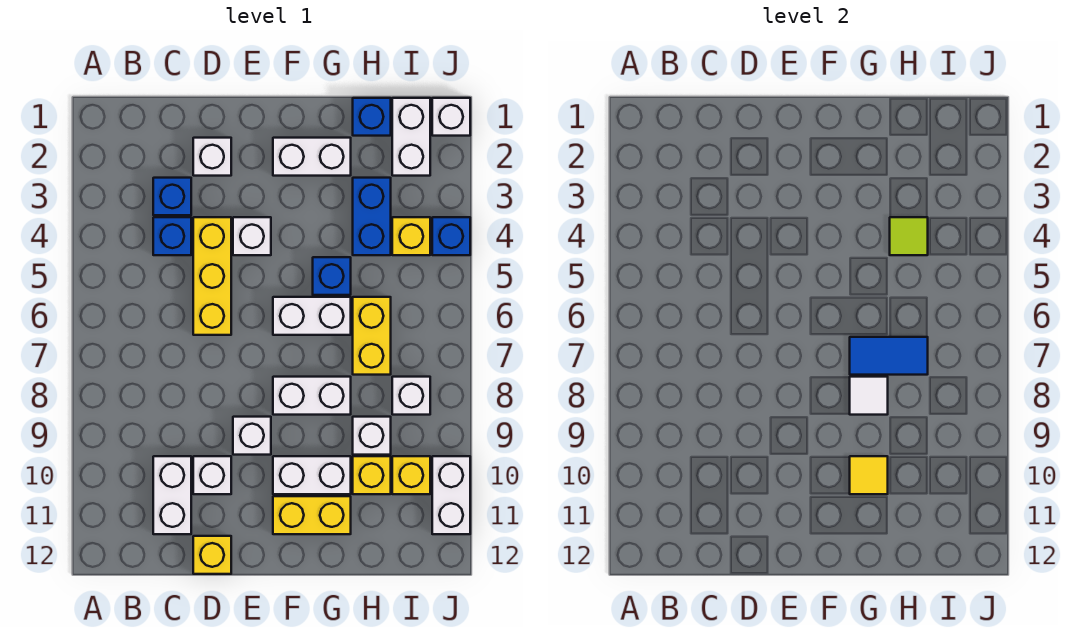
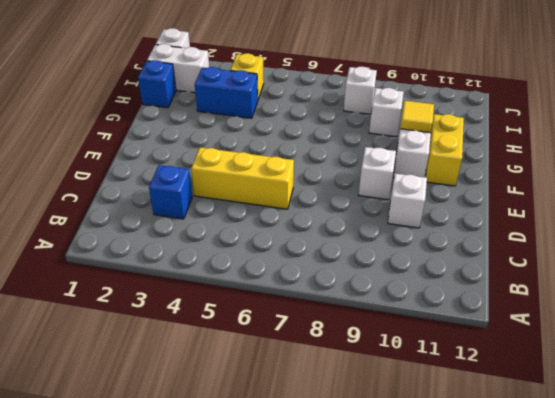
none -> blue brick C4 level 1
none -> white brick C10:C11 level 1
none -> white brick D2 level 1
none -> yellow brick D12 level 1

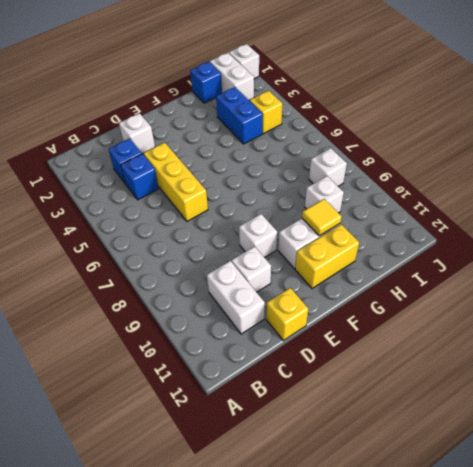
none -> white brick E4 level 1
none -> white brick F2:G2 level 1
none -> white brick F6:G6 level 1
none -> white brick F8:G8 level 1

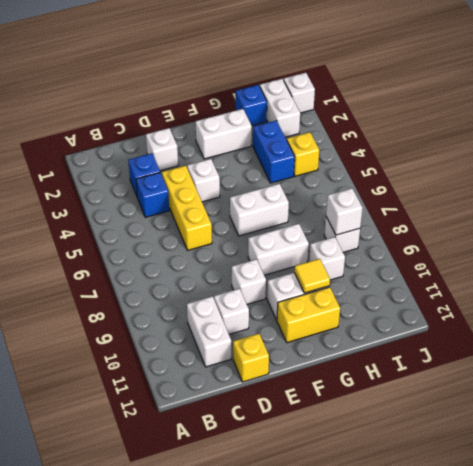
white brick I8 level 2 -> none
none -> blue brick G5 level 1
none -> yellow brick H6:H7 level 1
none -> yellow brick H10 level 1
none -> yellow brick I10 level 1

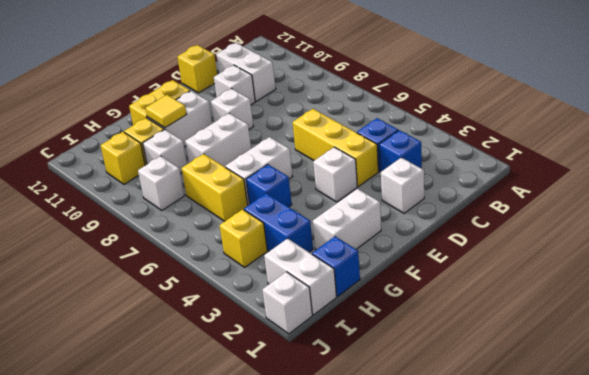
none -> blue brick J4 level 1
none -> white brick J10:J11 level 1
none -> blue tile G7:H7 level 2
none -> white tile G8 level 2

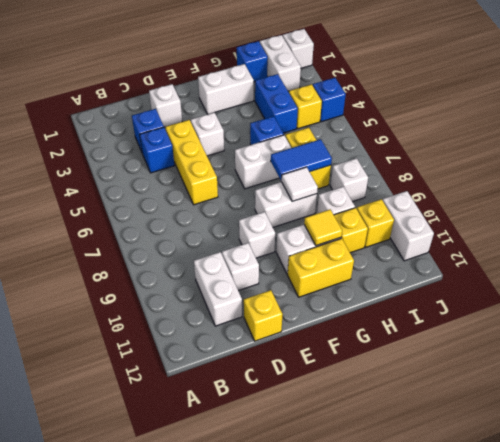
none -> lime tile H4 level 2

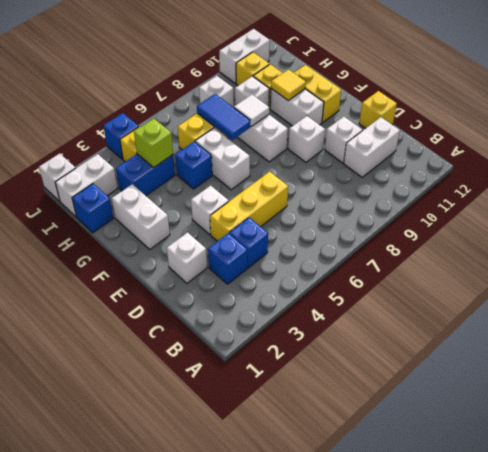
lime brick H4 level 2 -> lime tile H4 level 2

